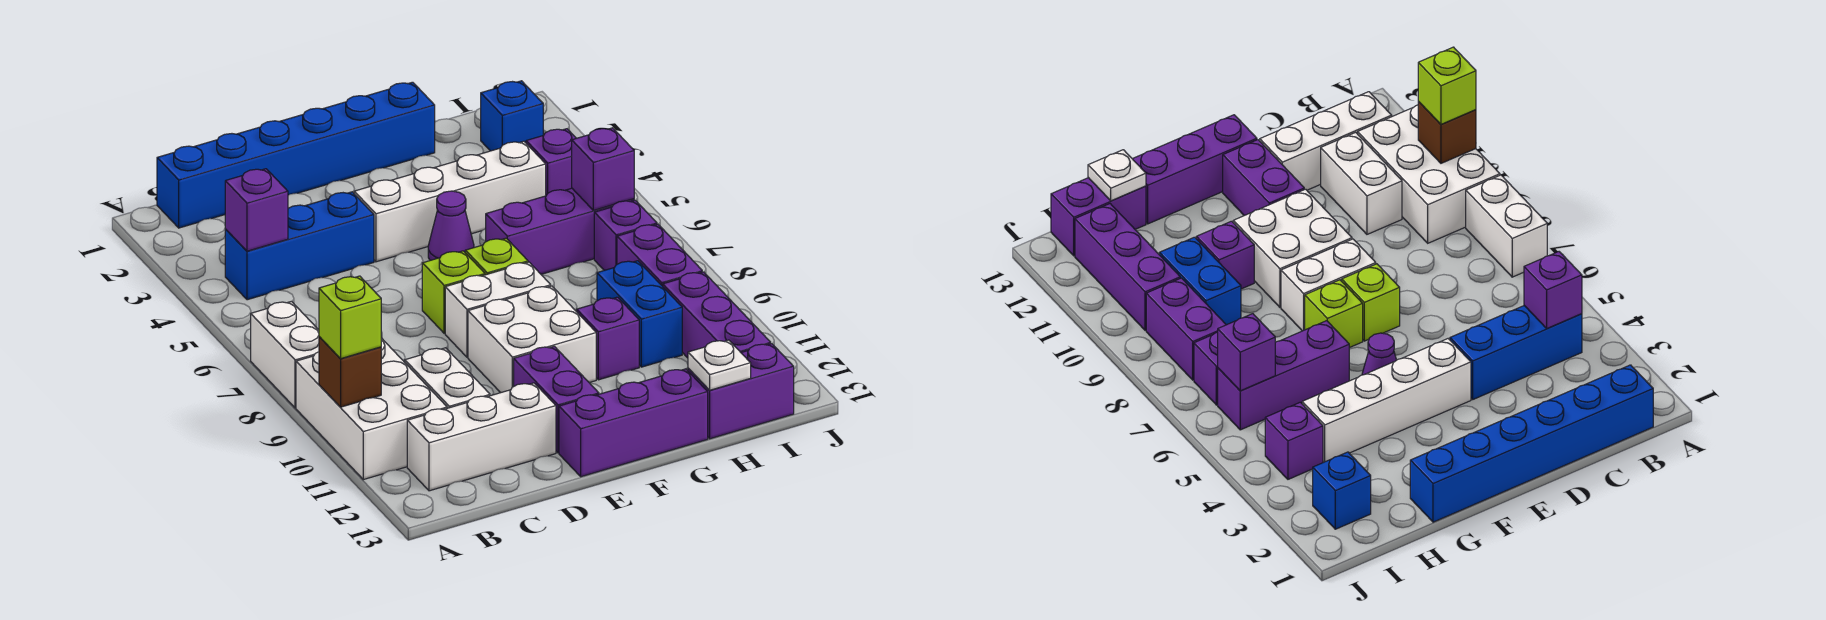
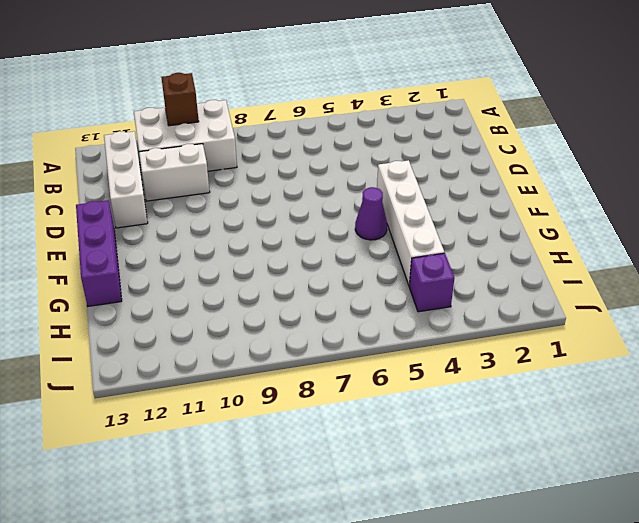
none -> white brick A7:A8 level 1
none -> blue brick B1:G1 level 1
none -> blue brick B4:D4 level 1

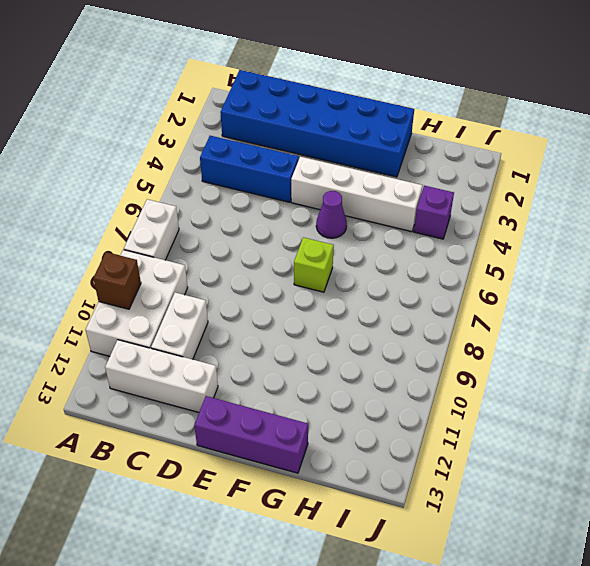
blue brick B1:G2 level 1 -> blue brick B1:G1 level 1
none -> lime brick E7 level 1
none -> white brick E8:F8 level 1
none -> white brick E9:F10 level 1

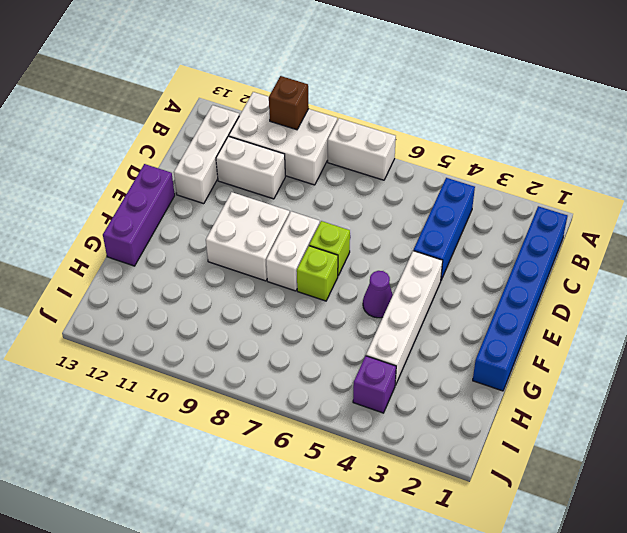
none -> purple brick E11:E12 level 1
none -> purple brick G6:I6 level 1
none -> purple brick G10 level 1

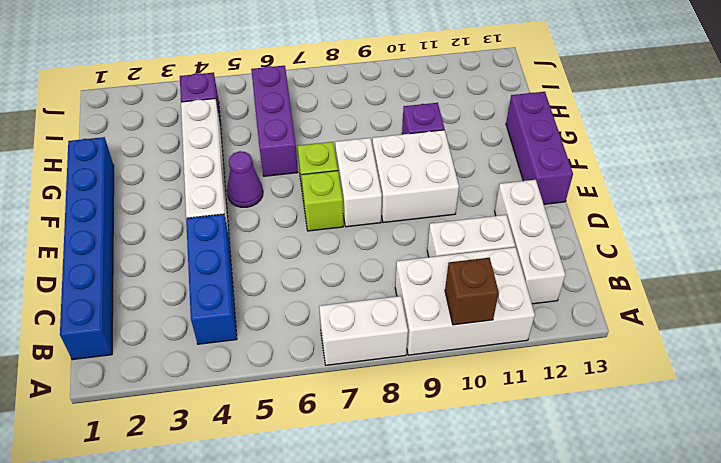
none -> purple brick E11:E12 level 1
none -> blue brick H9:H10 level 1
none -> purple brick H13:I13 level 1

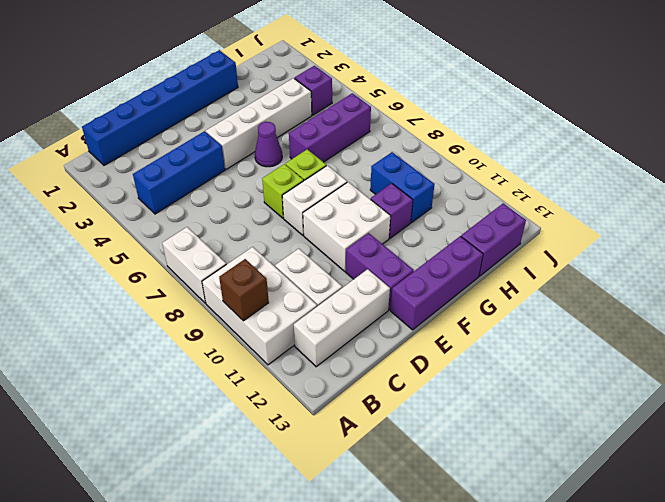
none -> blue brick I2 level 1
none -> purple brick I7 level 1
none -> purple brick I8:I9 level 1

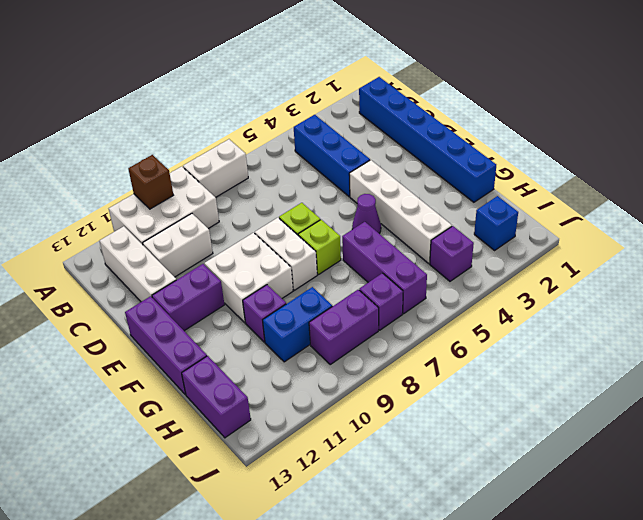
none -> purple brick I10:I12 level 1
none -> purple brick B4 level 2
none -> white plate H13 level 2

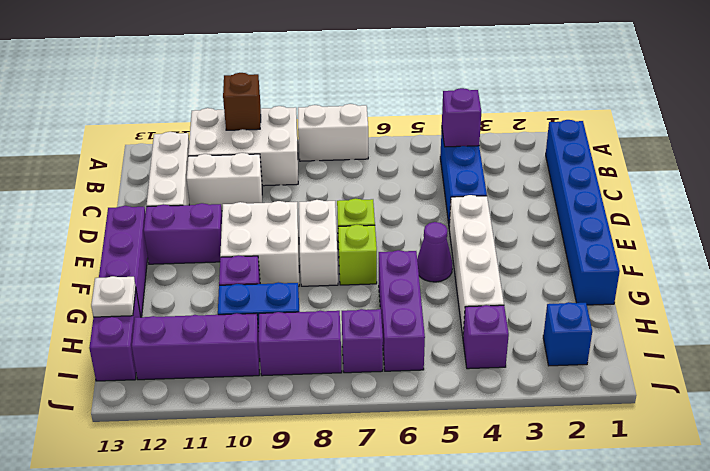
none -> purple brick I6 level 2
none -> lime brick A10 level 3

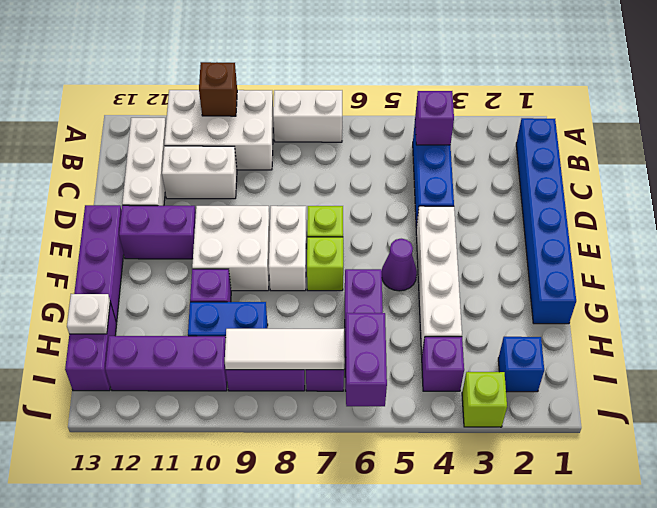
purple brick I6:J6 level 2 -> purple brick I6 level 2
white tile I7:I9 level 2 -> none
lime brick J3 level 1 -> lime brick A10 level 3

